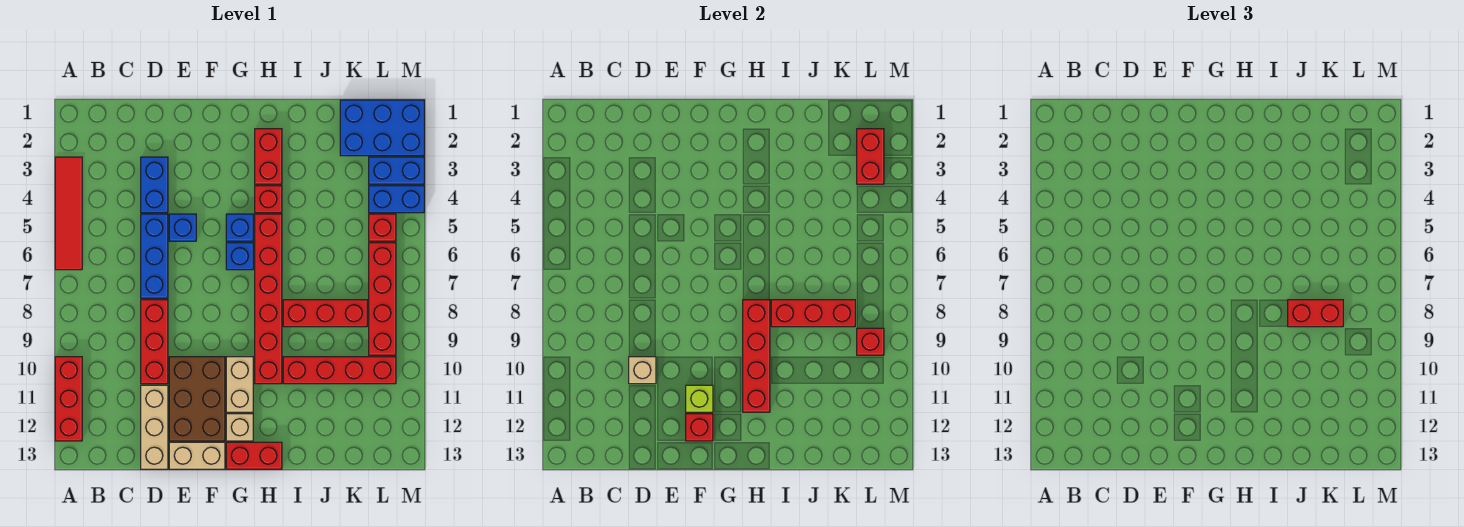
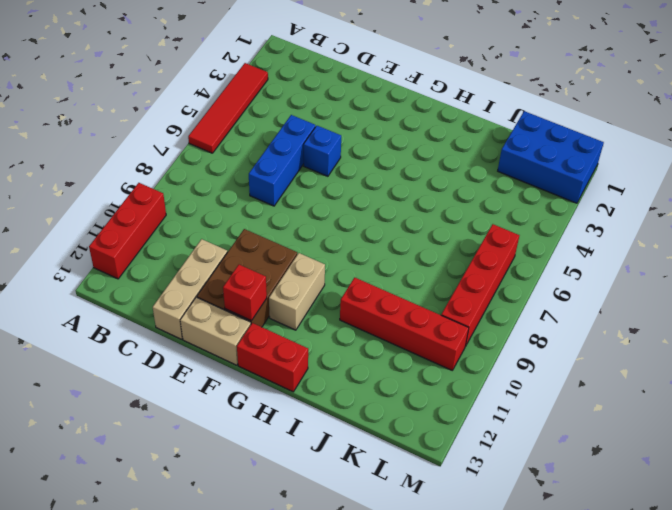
none -> blue brick D3:D4 level 1
none -> red brick D8:D10 level 1
none -> blue brick G5 level 1
none -> blue brick G6 level 1

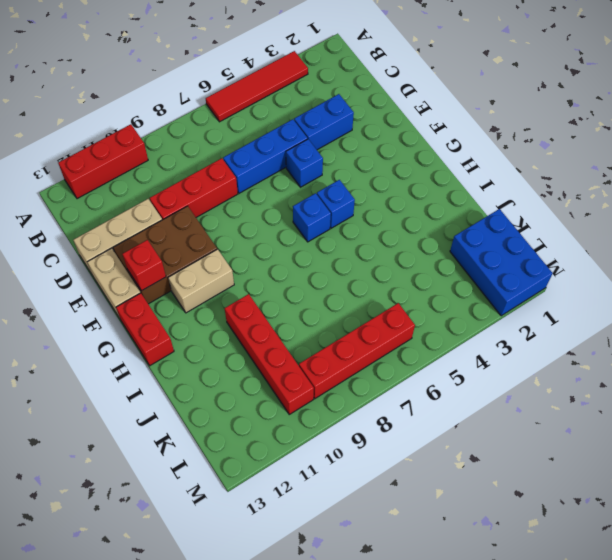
none -> tan brick G12 level 1
none -> red brick H2:H3 level 1
none -> red brick H4 level 1
none -> red brick H5:H10 level 1

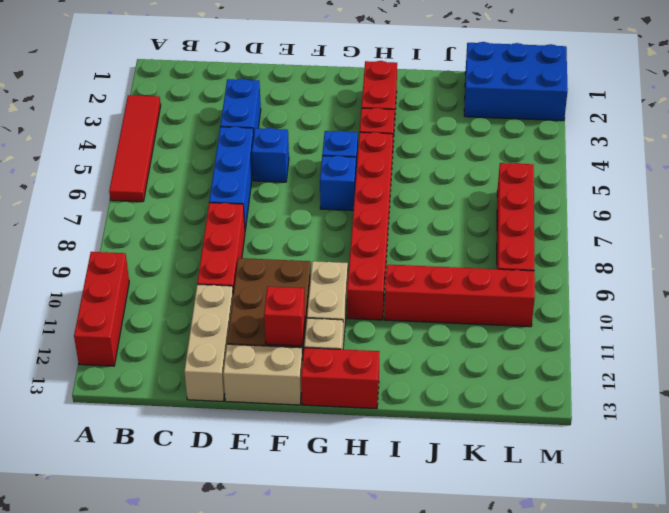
none -> red brick I8:K8 level 1
none -> blue brick L3:M3 level 1
none -> blue brick L4:M4 level 1
none -> red brick L5 level 1

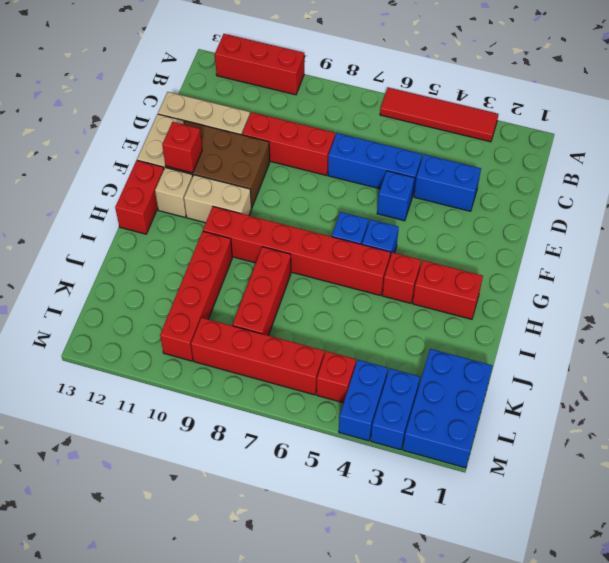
none -> tan brick D10 level 2
none -> lime brick F11 level 2
none -> red brick H8:H11 level 2
none -> red brick I8:K8 level 2

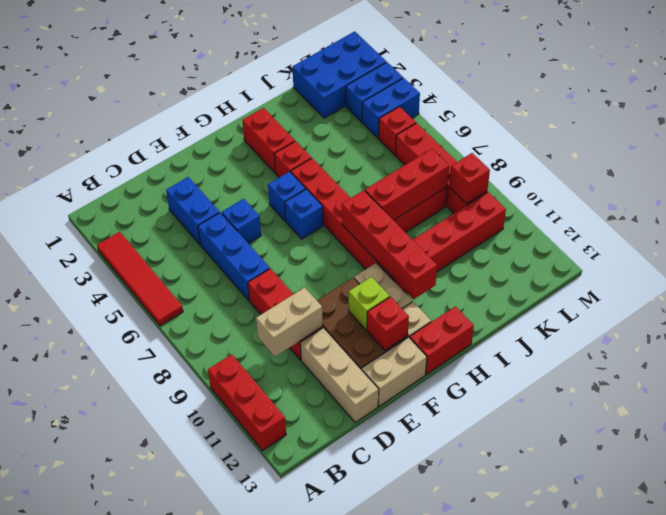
tan brick C10:D10 level 2 -> tan brick D10 level 2
none -> red brick L2:L3 level 2
none -> red brick J8:K8 level 3

